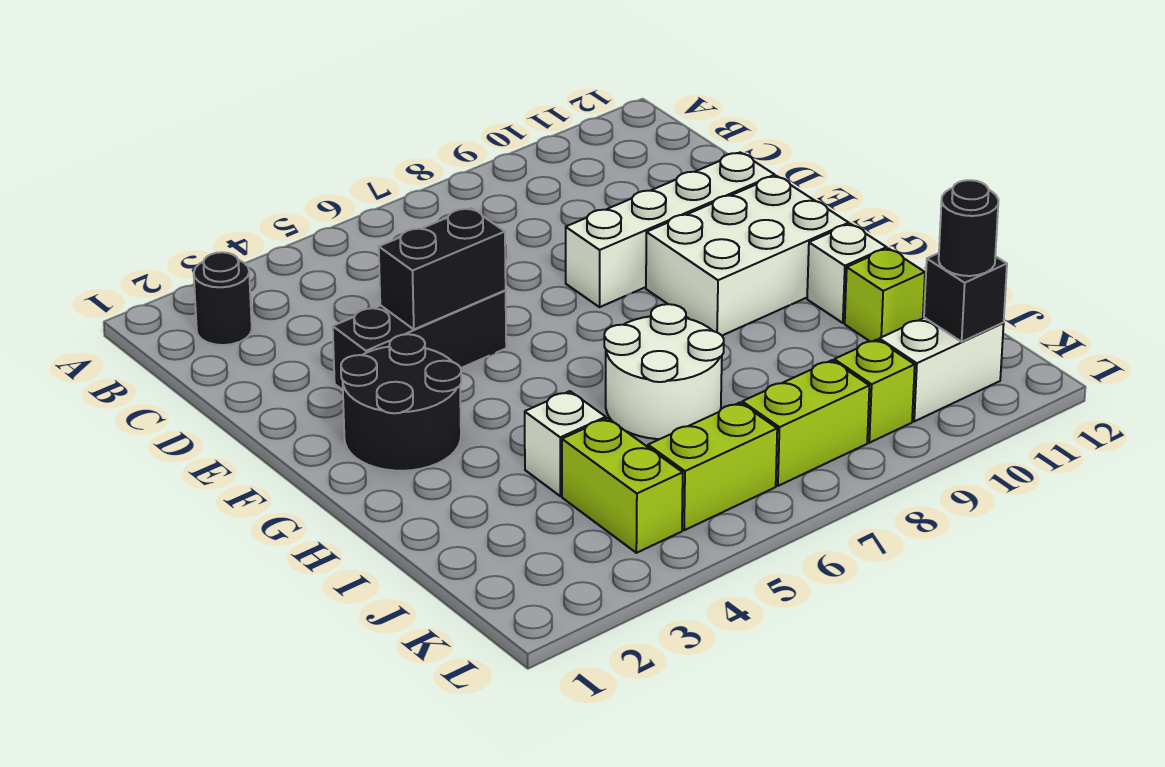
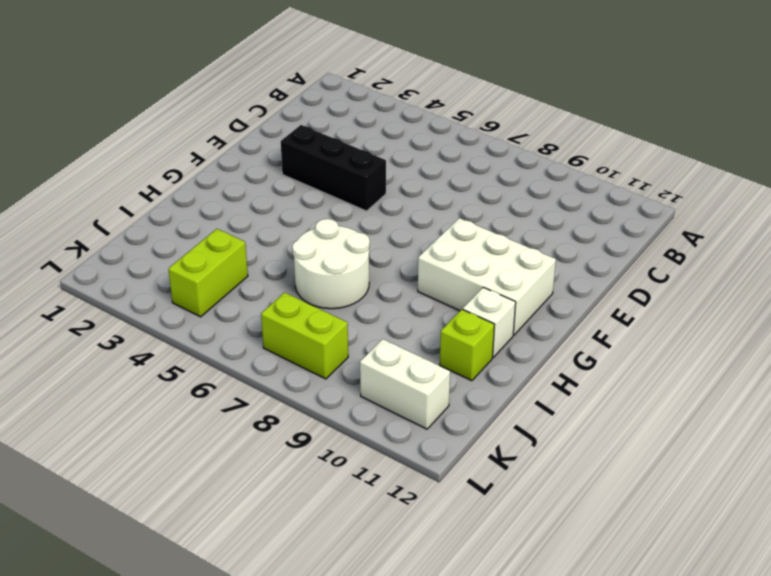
none -> black round brick B2 level 1
none -> white brick E8:E11 level 1
none -> black round brick F2:G3 level 1

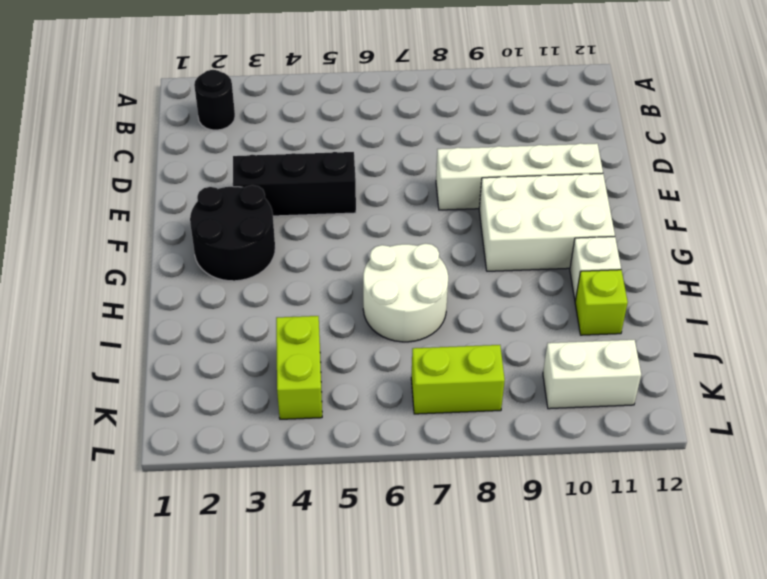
none -> white brick I4 level 1
none -> lime brick K5:K6 level 1
none -> lime brick K9 level 1

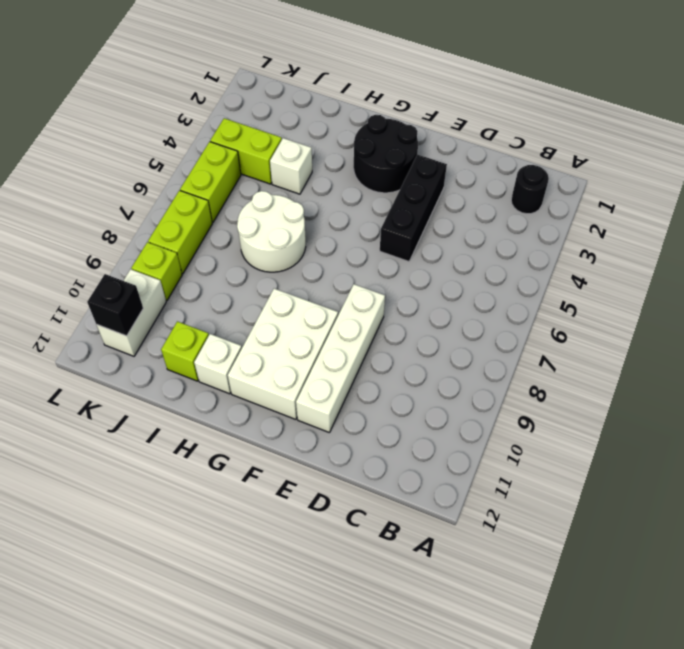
none -> black brick E4:E5 level 2
none -> black round brick K11 level 3

